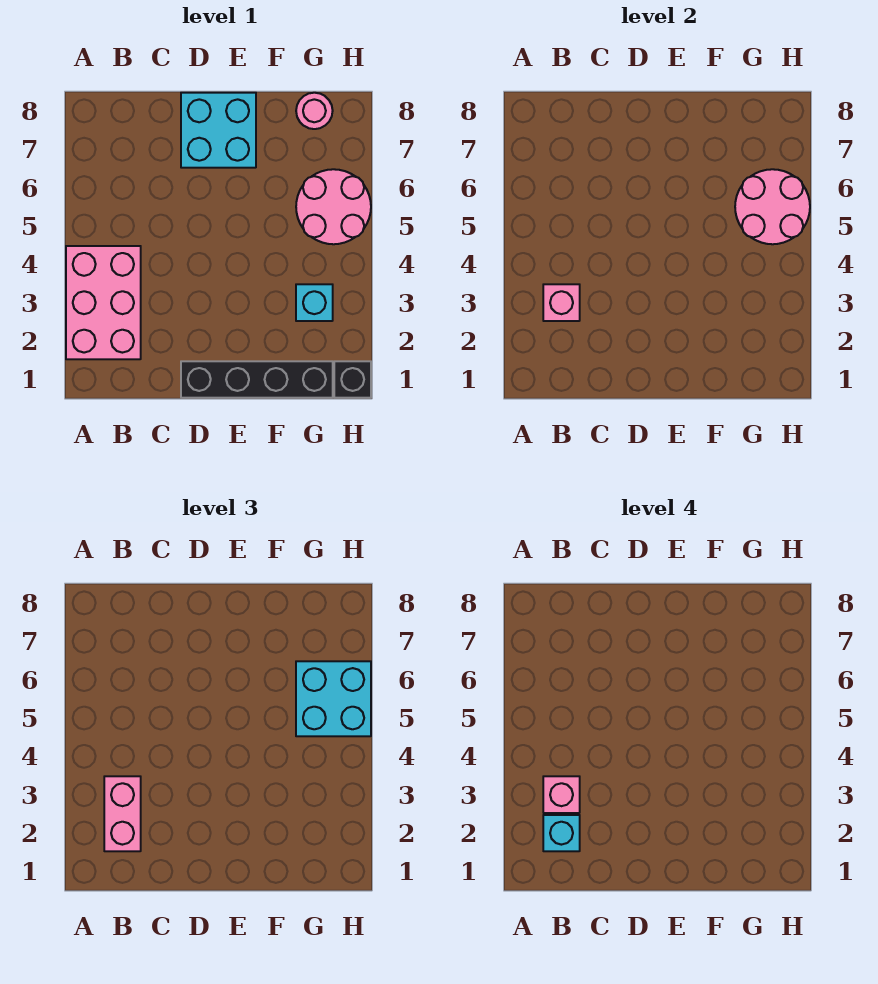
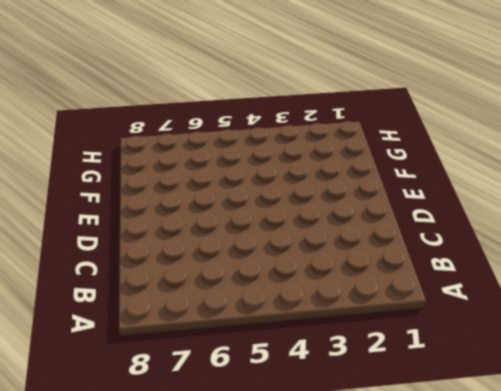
none -> pink brick A2:B4 level 1
none -> black brick D1:G1 level 1
none -> cyan brick D7:E8 level 1

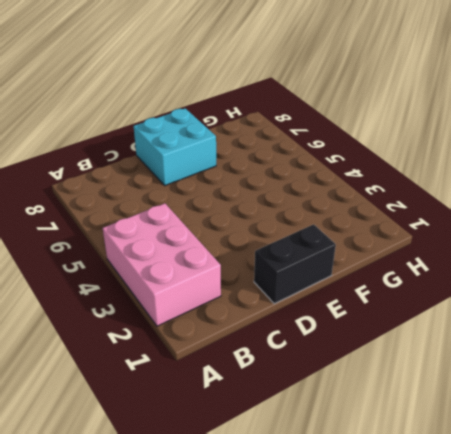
black brick D1:E1 level 1 -> black brick D1:G1 level 1
none -> cyan brick G3 level 1
none -> pink round brick G5:H6 level 1
none -> pink round brick G8 level 1

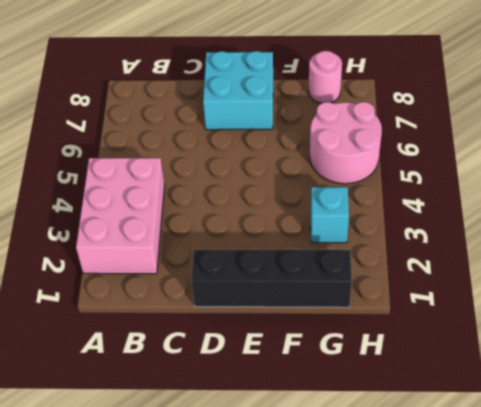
none -> black brick H1 level 1
none -> pink brick B3 level 2
none -> pink round brick G5:H6 level 2

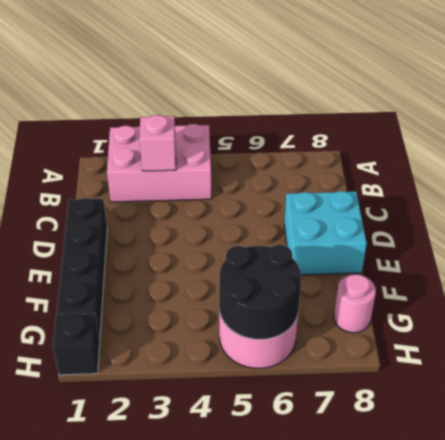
black round brick G5:H6 level 2 -> pink round brick G5:H6 level 2
none -> cyan brick G3 level 1
none -> pink brick B2:B3 level 3
none -> cyan brick G5:H6 level 3

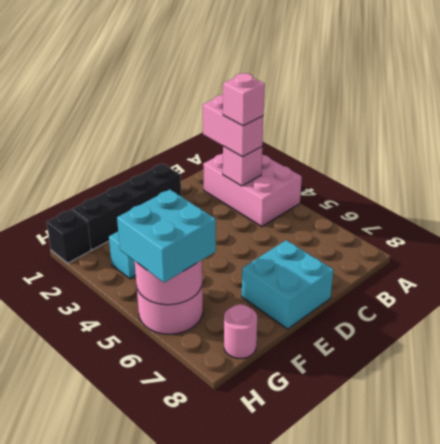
none -> cyan brick B2 level 4

